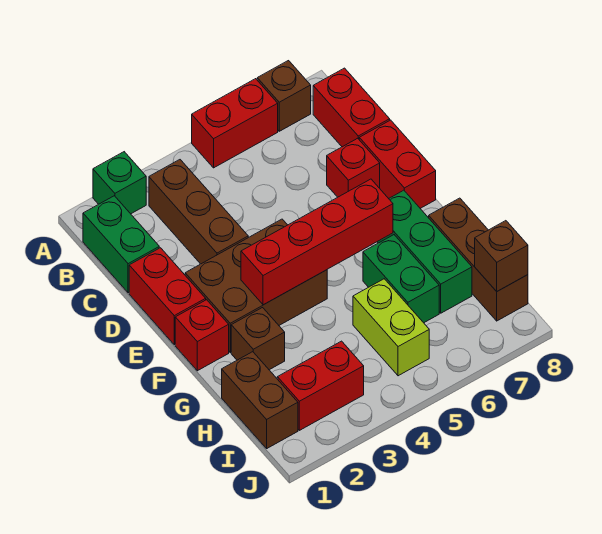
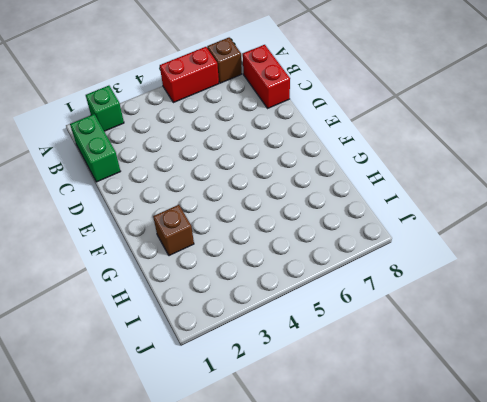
none -> brown brick B3:D3 level 1
none -> red brick D1:E1 level 1
none -> red brick D7 level 1

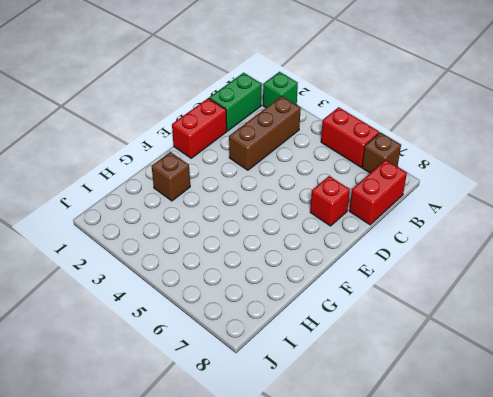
none -> red brick D8:E8 level 1
none -> brown brick E2:F4 level 1
none -> red brick F1 level 1

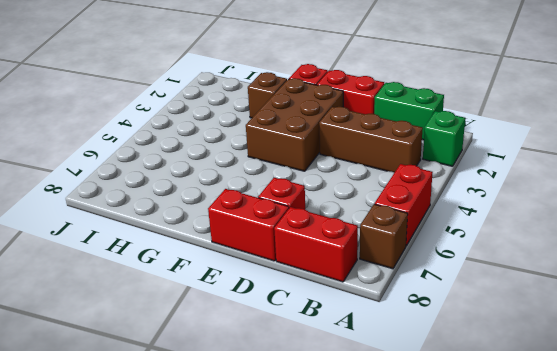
none -> green brick F7:H7 level 1
none -> green brick G6:H6 level 1
none -> brown brick G8:I8 level 1

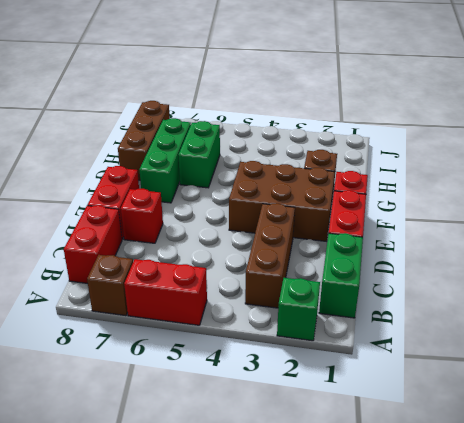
none -> brown brick H1:I1 level 1
none -> lime brick H5:I5 level 1
none -> red brick I2:I3 level 1

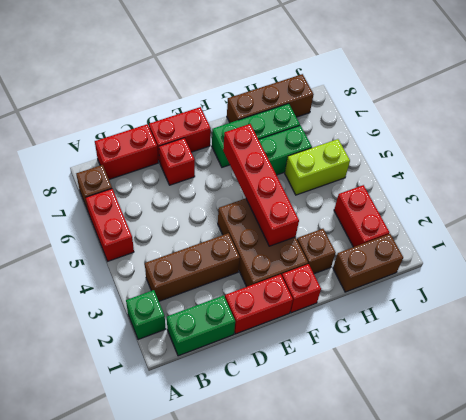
none -> brown brick I8 level 2

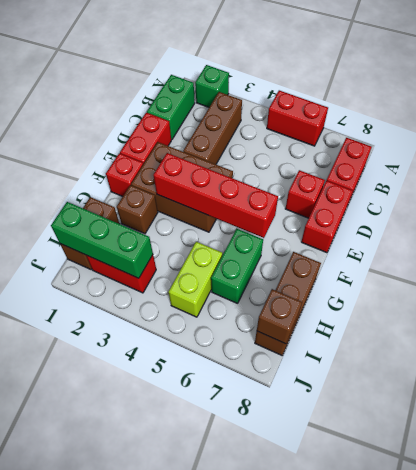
green brick I1:I3 level 2 -> green brick F7:H7 level 1
none -> brown brick A7 level 1

